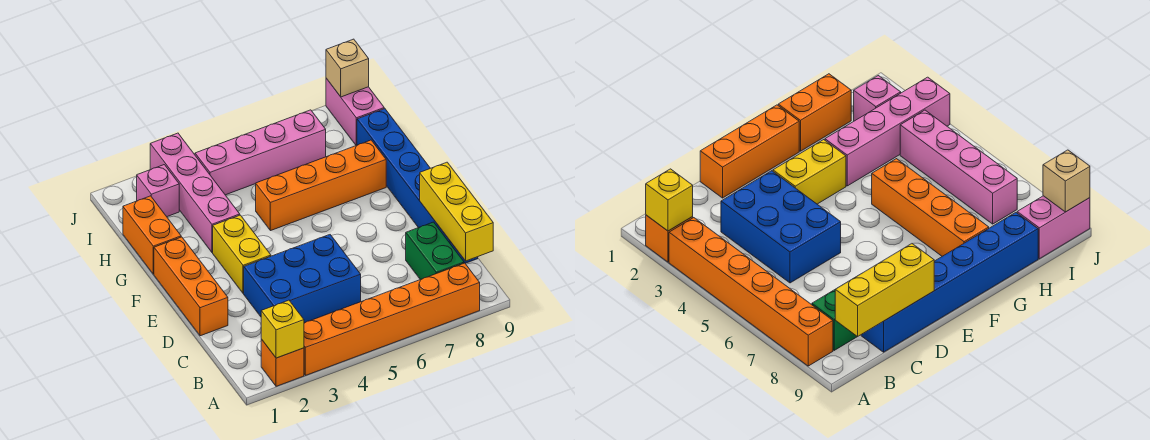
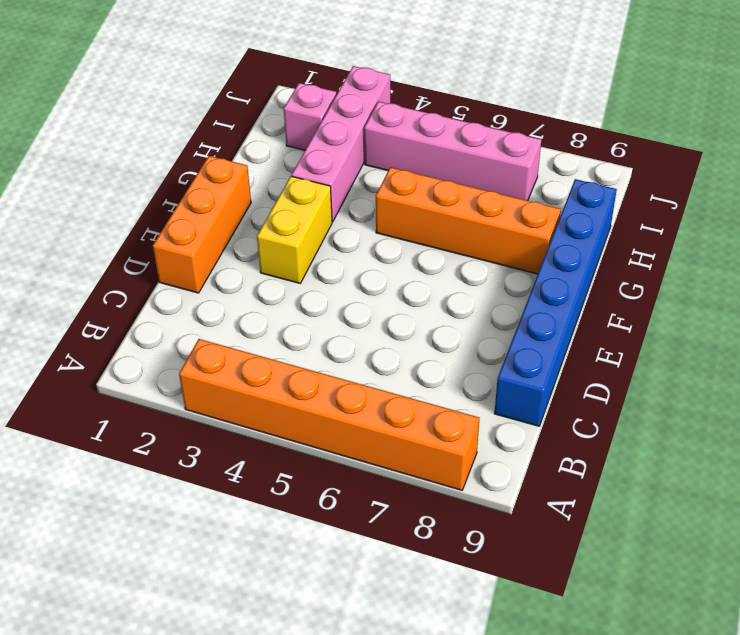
none -> orange brick A2 level 1
none -> green brick B8:C8 level 1
none -> blue brick C3:D5 level 1

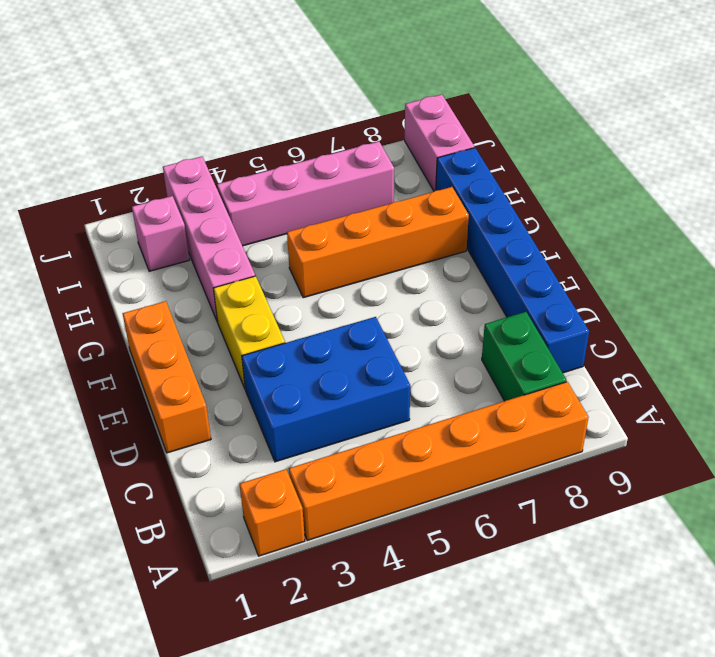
none -> orange brick G1:H1 level 1
none -> yellow brick A2 level 2
none -> yellow brick B9:D9 level 2

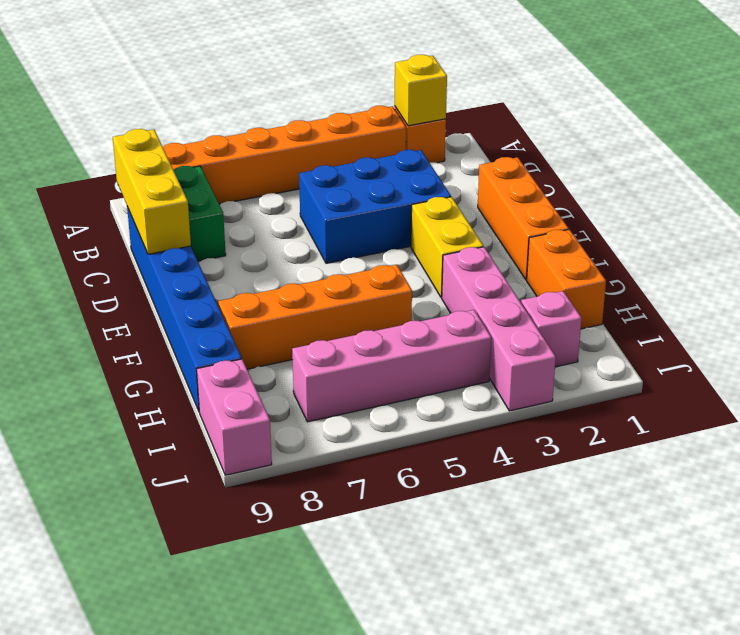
none -> tan brick J9 level 2

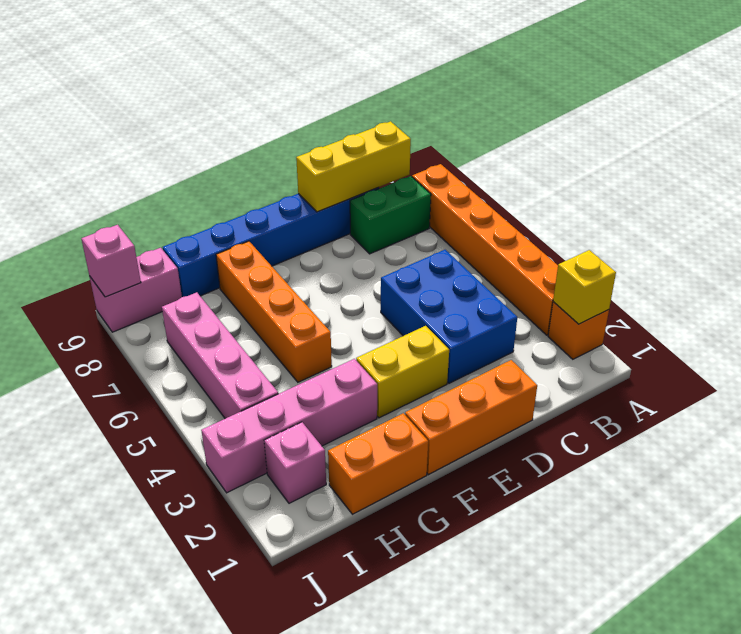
pink brick J9 level 2 -> tan brick J9 level 2

